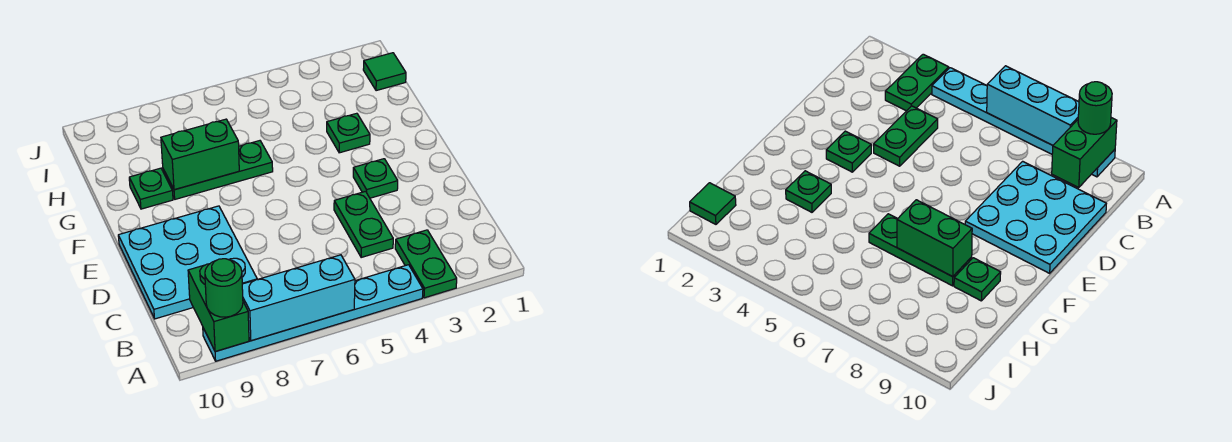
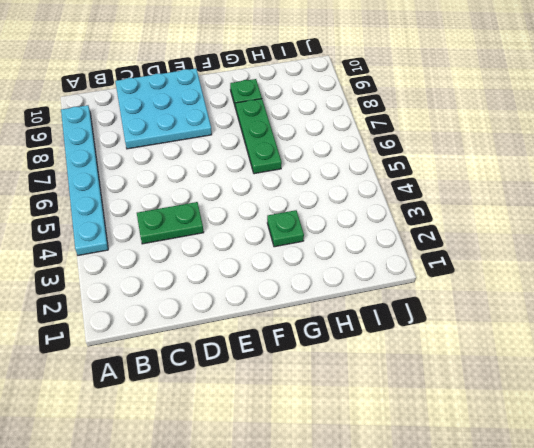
none -> green plate A3:B3 level 1
none -> green plate E3 level 1
none -> green tile I1 level 1

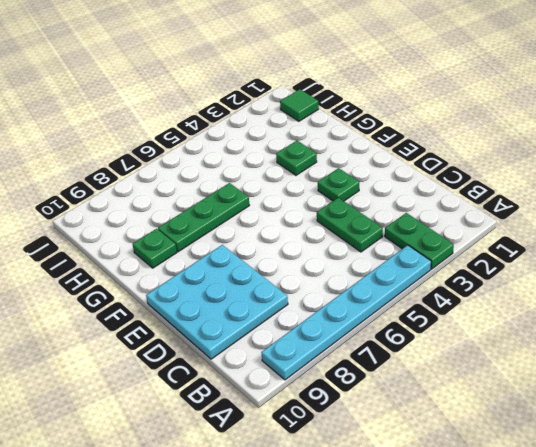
none -> cyan brick A6:A8 level 2
none -> green brick A9:B9 level 2
none -> green brick G7:G8 level 2

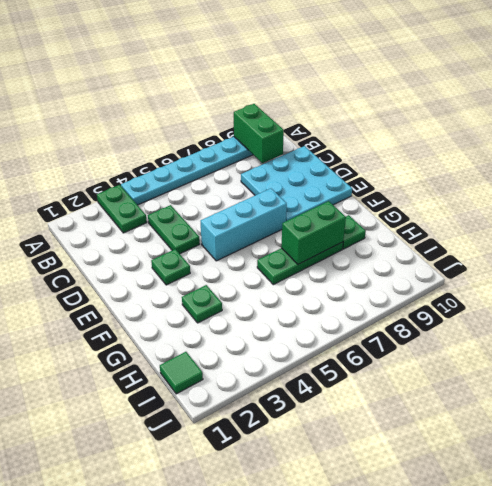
cyan brick E5:E7 level 1 -> cyan brick A6:A8 level 2
none -> green round brick A9 level 3

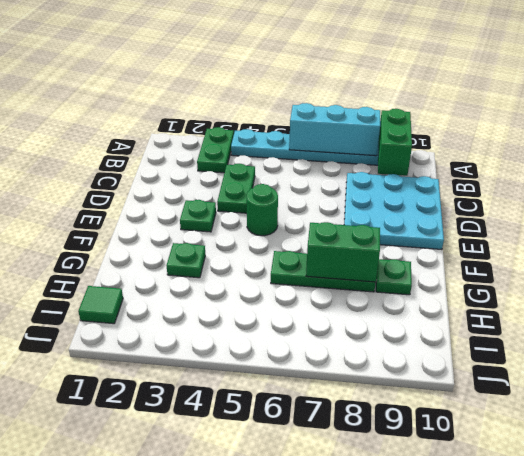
green round brick E5 level 1 -> green round brick A9 level 3

